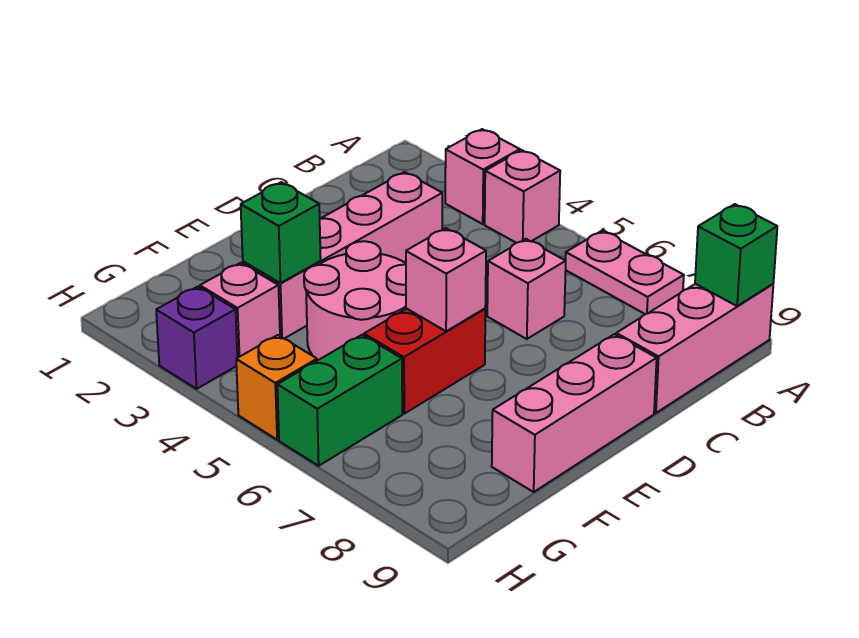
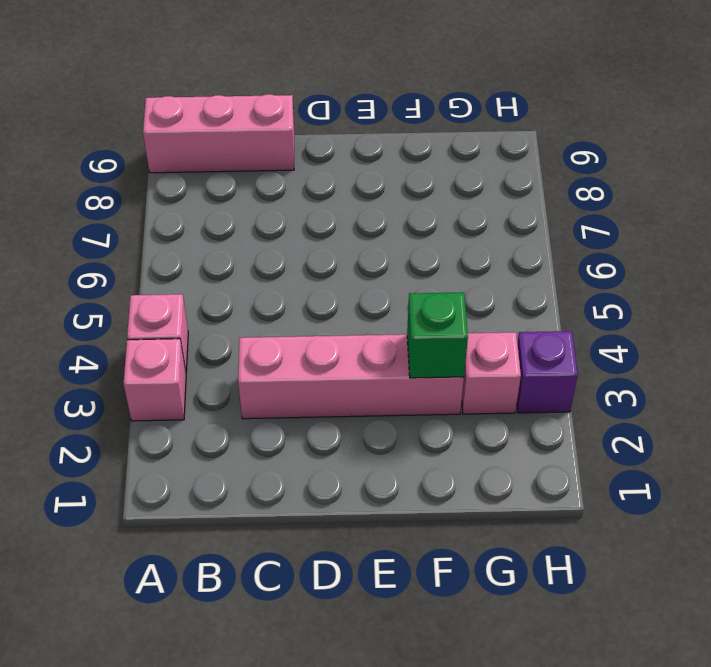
none -> pink plate A6:A7 level 1
none -> pink brick C6 level 1
none -> pink brick D9:F9 level 1

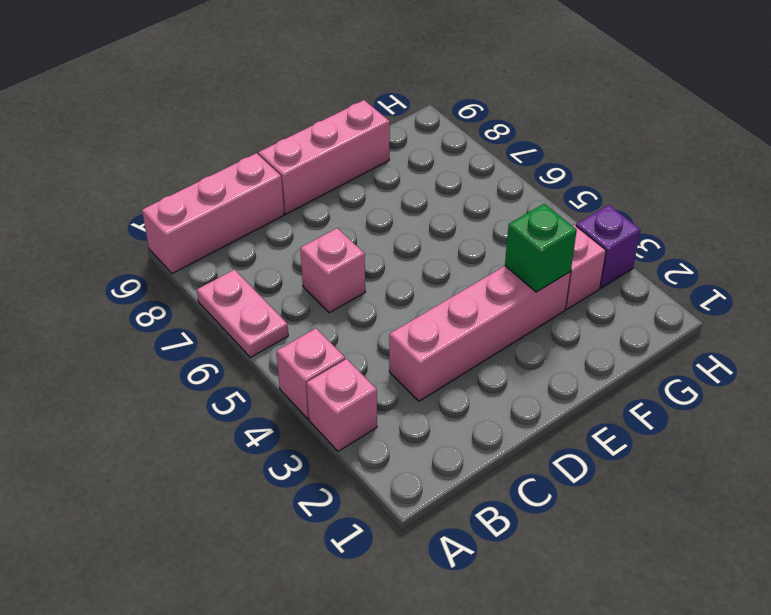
none -> pink round brick E4:F5 level 1
none -> red brick E6:F6 level 1
none -> green brick G6:H6 level 1

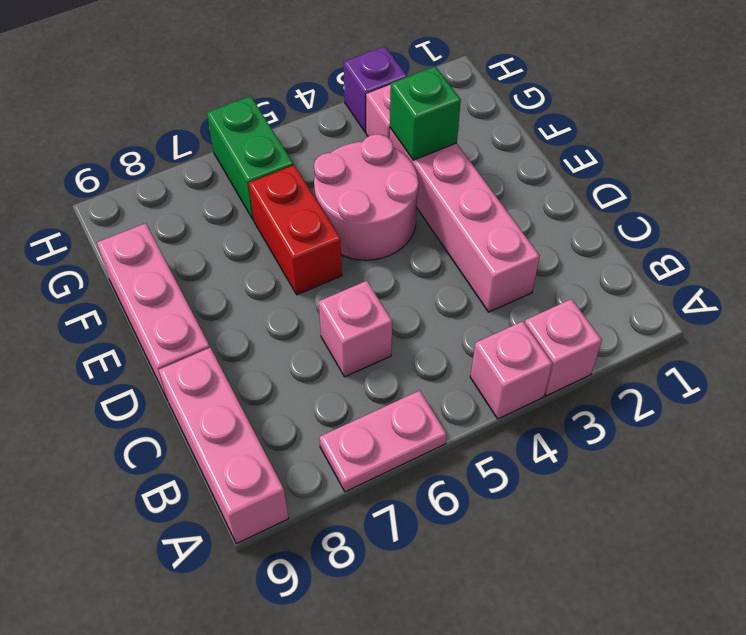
none -> orange brick H5 level 1
none -> green brick A9 level 2
none -> pink brick E6 level 2

